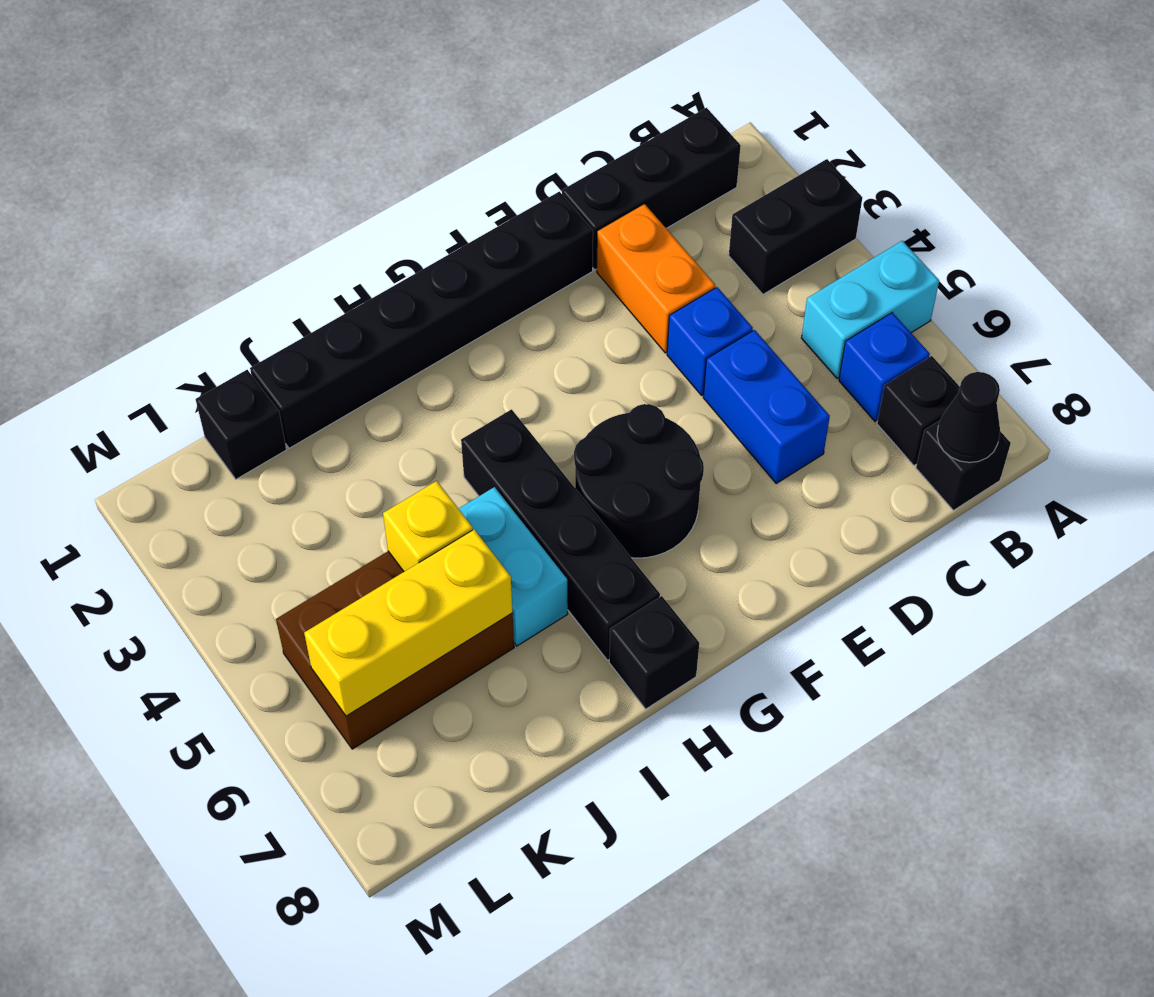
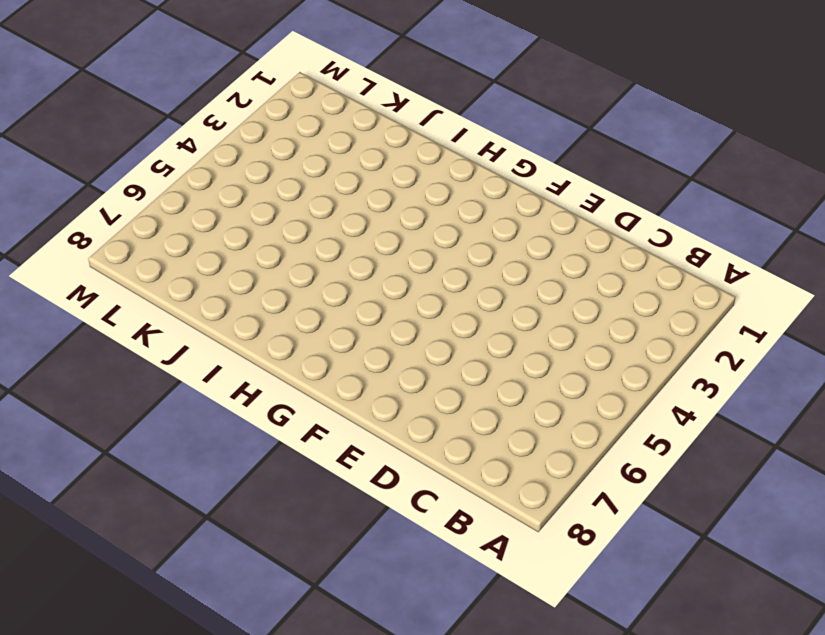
none -> black brick A3:B3 level 1
none -> cyan brick A5:B5 level 1
none -> black brick B1:D1 level 1

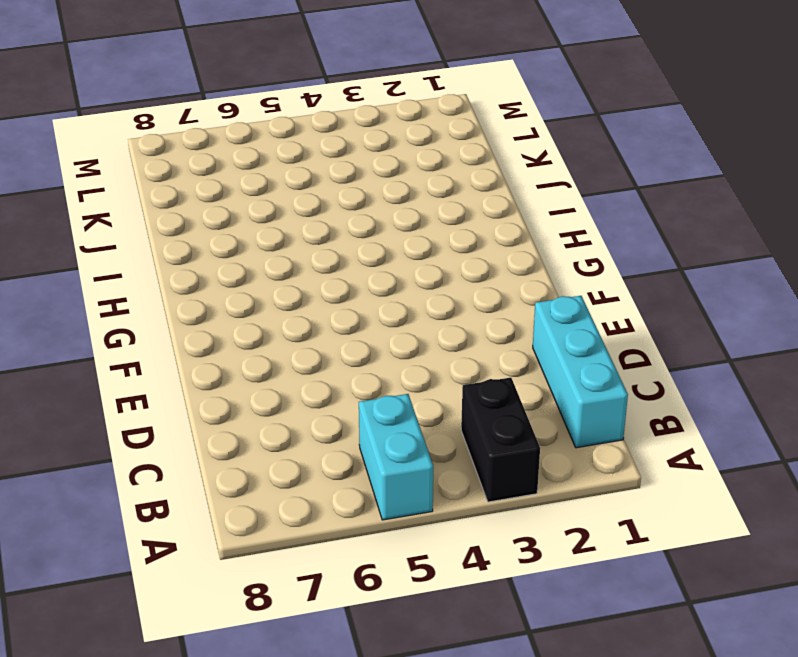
cyan brick B1:D1 level 1 -> black brick B1:D1 level 1
none -> blue brick B6 level 1
none -> black brick B7 level 1
none -> black brick B8 level 1

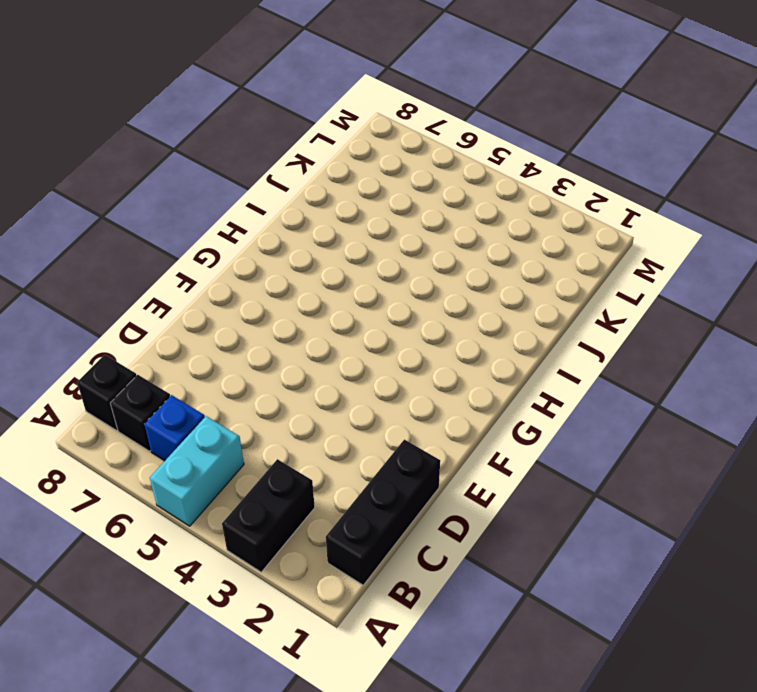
none -> orange brick D2:D3 level 1
none -> blue brick D4 level 1
none -> blue brick D5:D6 level 1

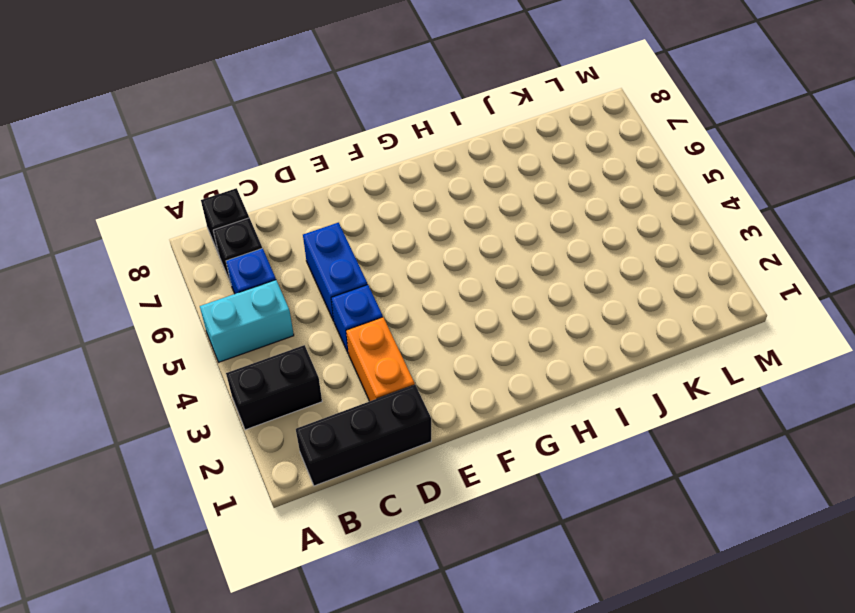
none -> black brick E1:J1 level 1
none -> black round brick F5:G6 level 1
none -> black brick H4:H7 level 1

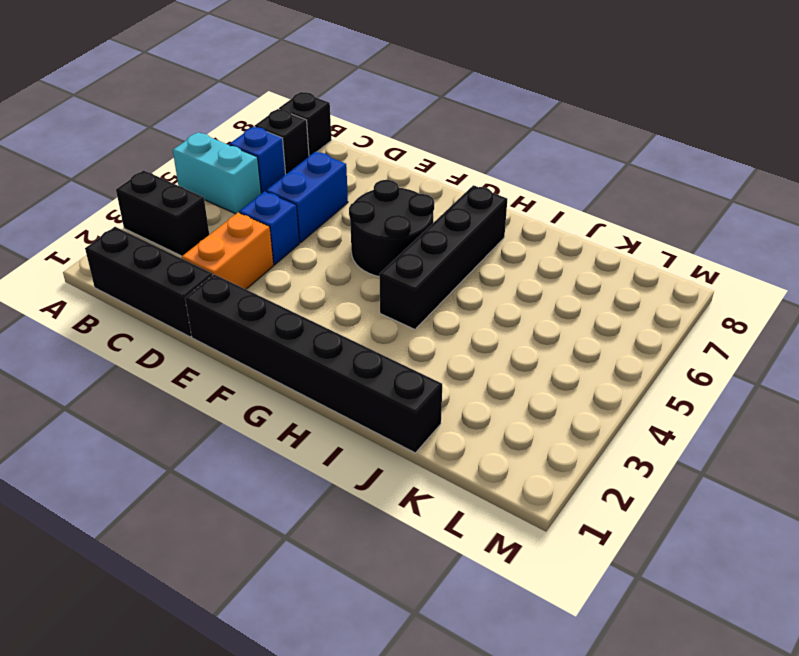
none -> black brick H8 level 1
none -> cyan brick I5:I6 level 1
none -> brown brick J5:L6 level 1

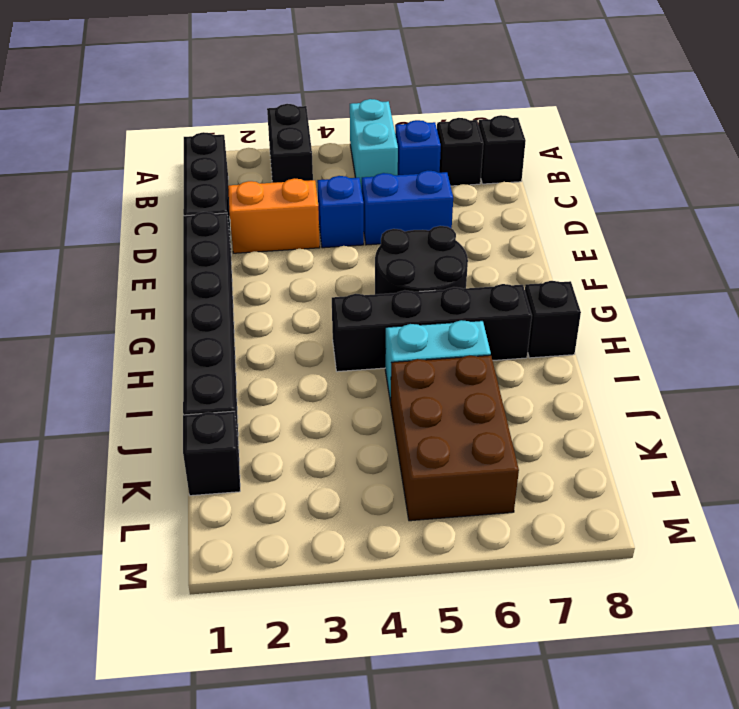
none -> black cone B8 level 2
none -> yellow brick J5 level 2
none -> yellow brick J6:L6 level 2

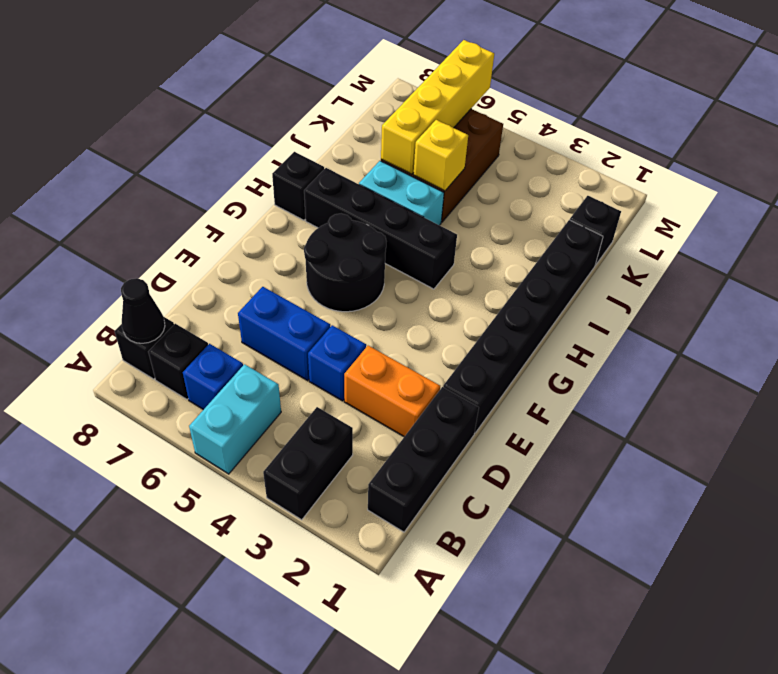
yellow brick J6:M6 level 2 -> yellow brick J6:L6 level 2

